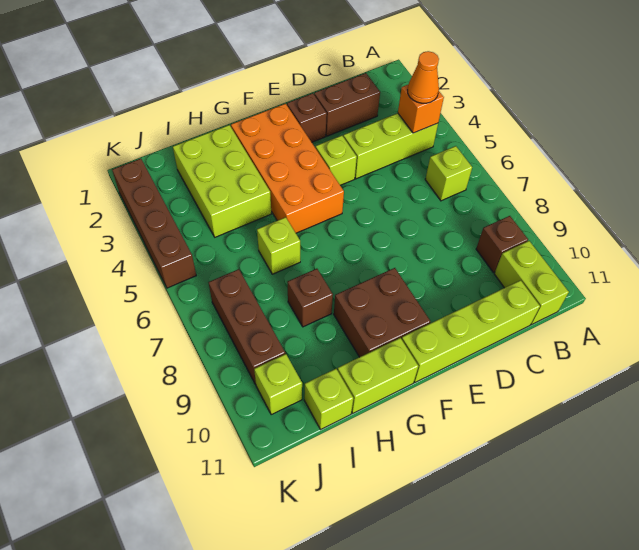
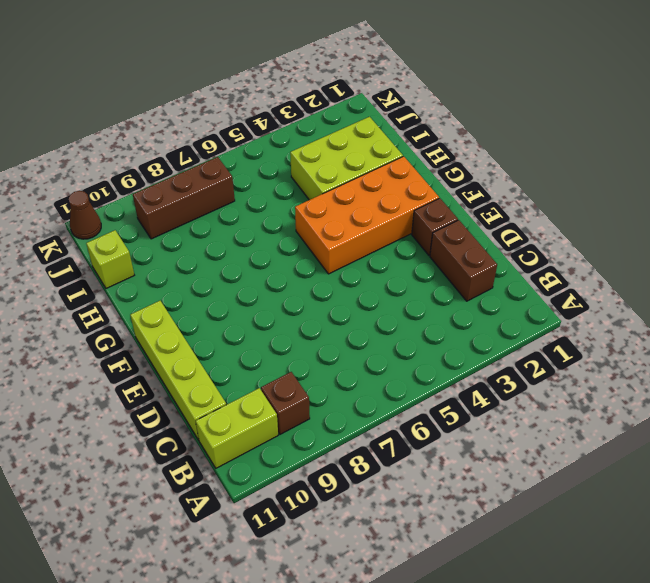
brown cone K11 level 1 -> none
none -> lime brick B4:D4 level 1
none -> lime brick B6 level 1
none -> lime brick E4 level 1

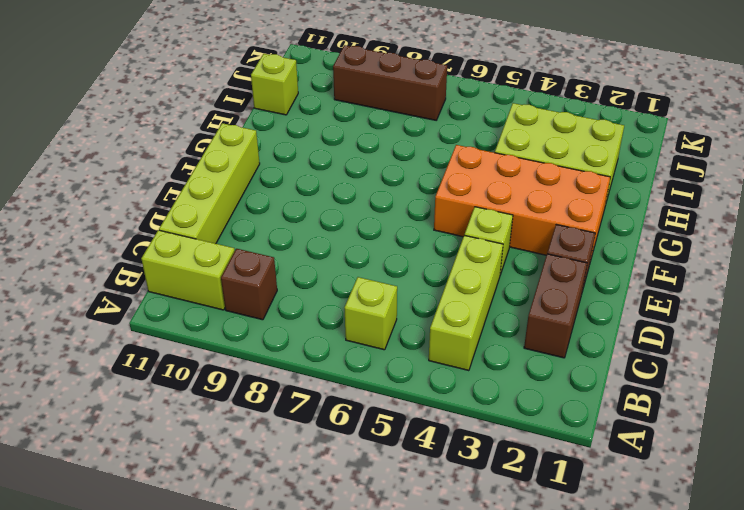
none -> brown brick F9:G10 level 1
none -> lime brick G11:H11 level 1
none -> lime brick H6 level 1

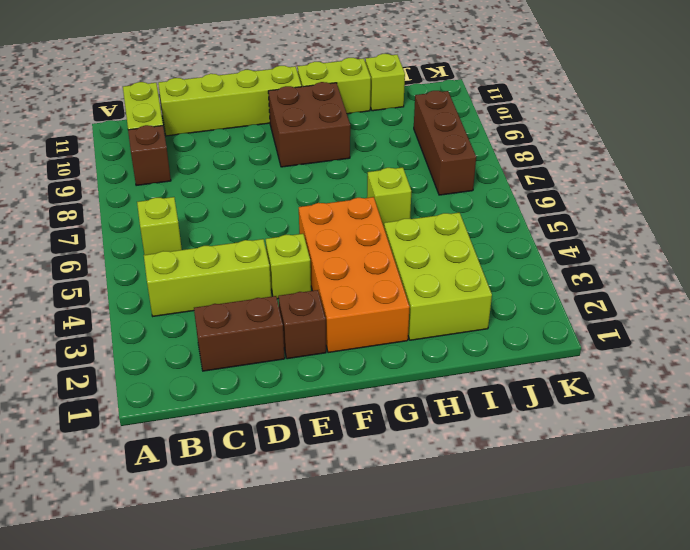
none -> brown brick H8 level 1
none -> lime brick J10 level 1
none -> brown brick K2:K5 level 1

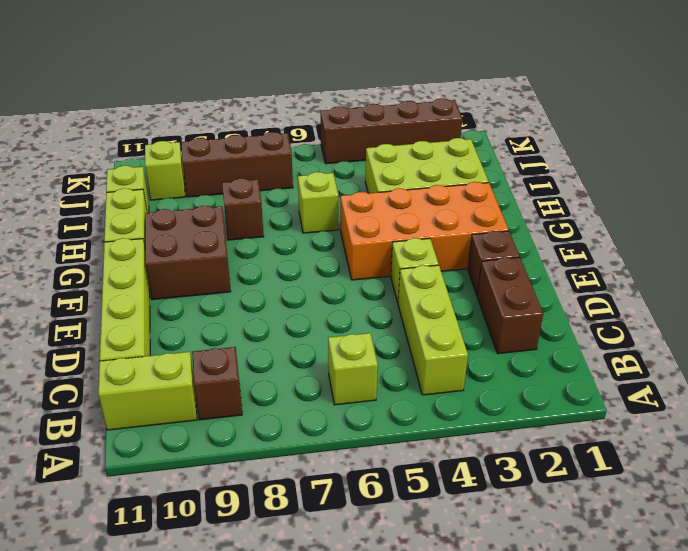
none -> orange brick B4 level 2
none -> orange cone B4 level 3

